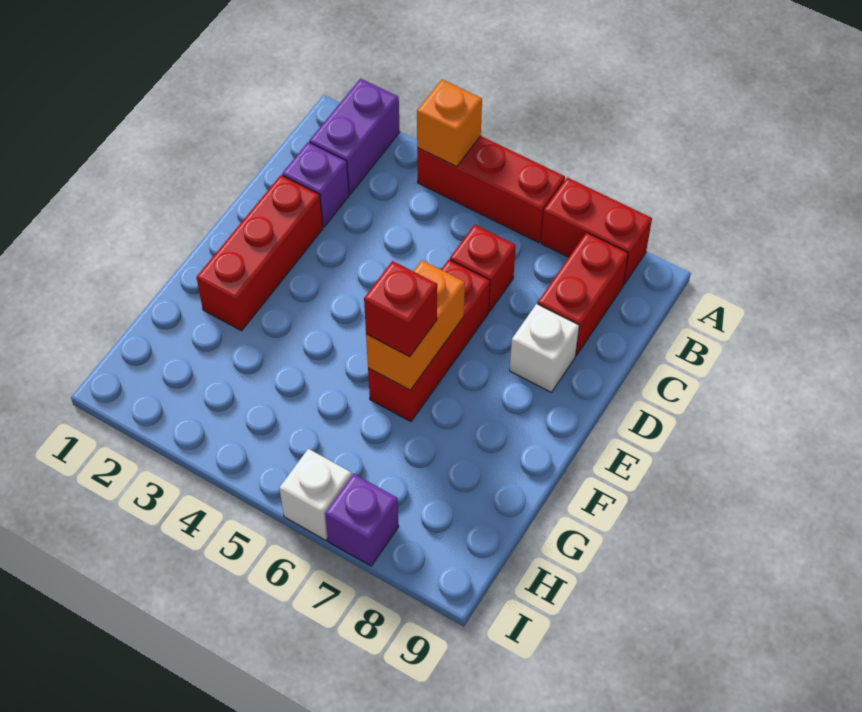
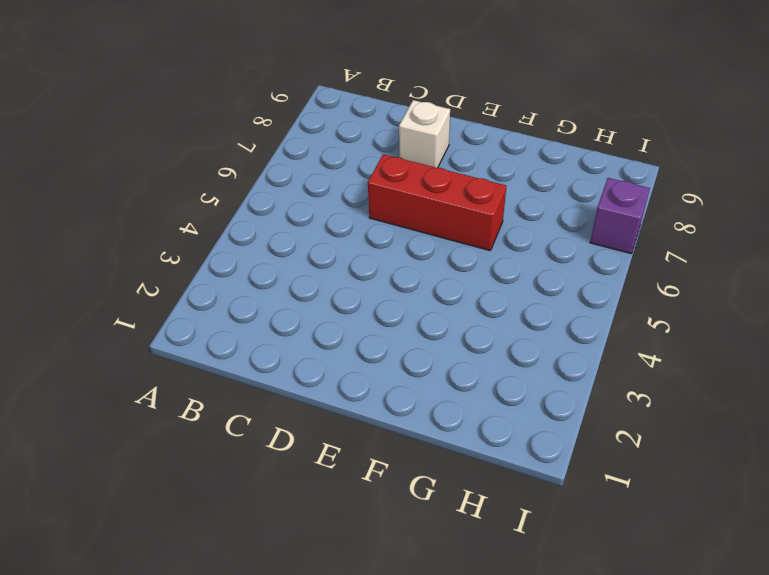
none -> purple brick A2:B2 level 1
none -> red brick A4:A6 level 1
none -> red brick A7:A8 level 1

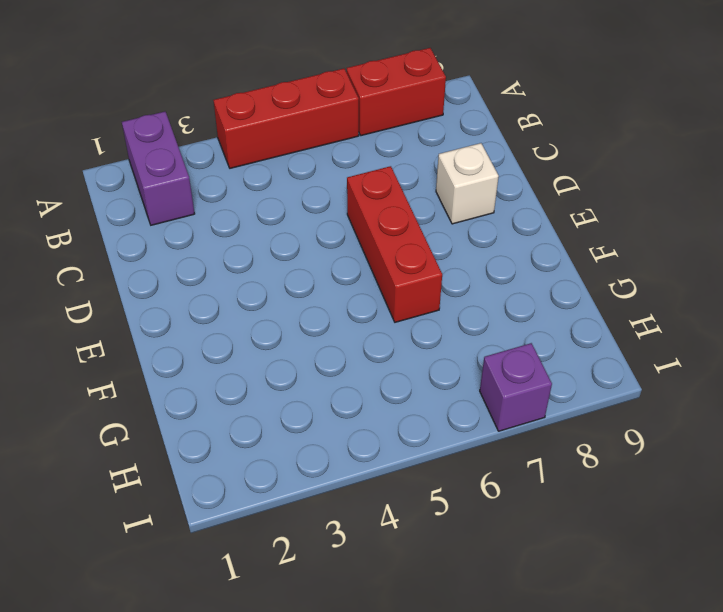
none -> red brick B8:C8 level 1
none -> purple brick C2 level 1
none -> red brick C6 level 1

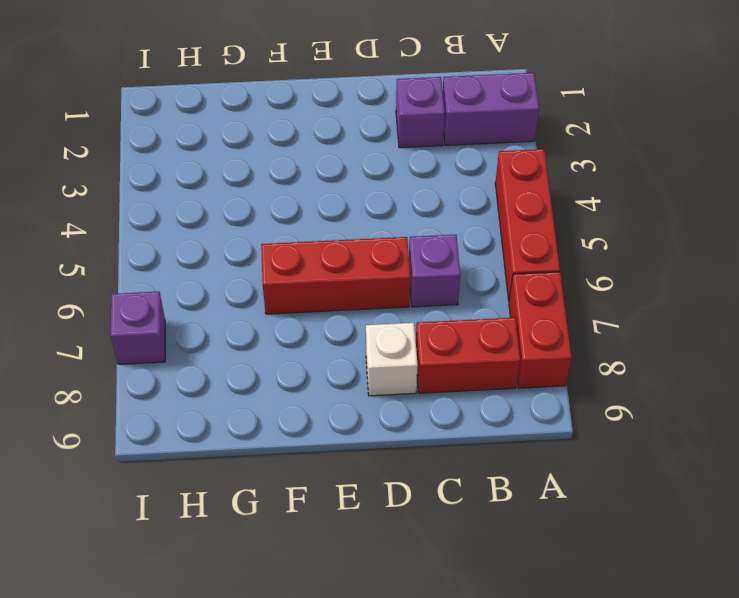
purple brick C6 level 1 -> red brick C6 level 1
none -> red brick D2:F2 level 1
none -> white brick I6 level 1
none -> orange brick A4 level 2

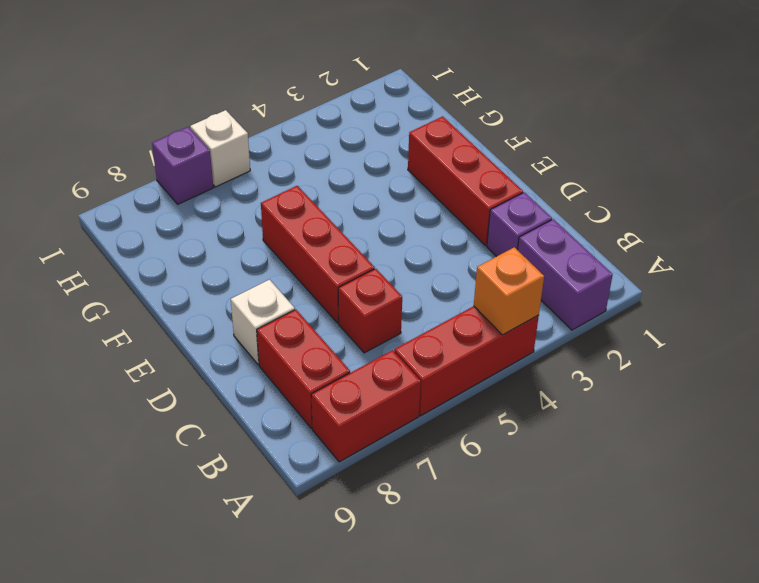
none -> orange brick E6:F6 level 2
none -> red brick F6 level 3

